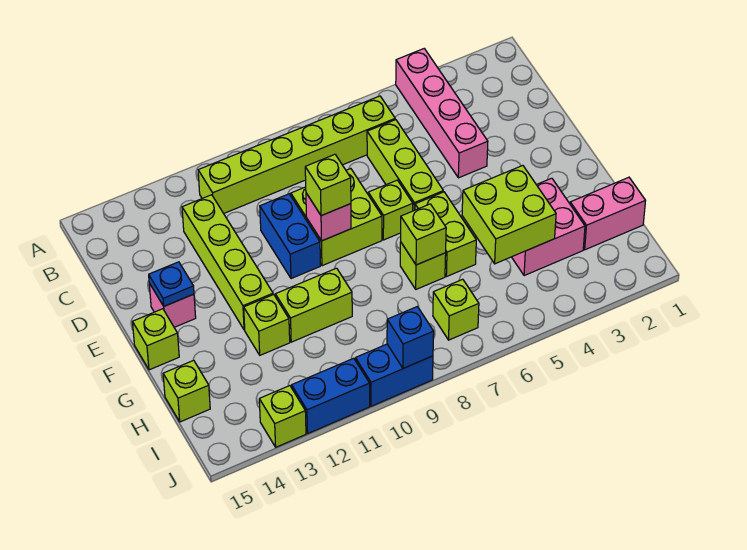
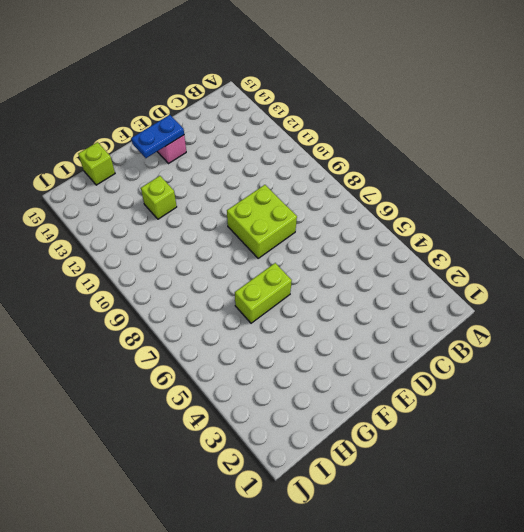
blue plate E14:F14 level 2 -> blue plate E14 level 2
none -> pink brick A4:D4 level 1
none -> lime brick B6:B11 level 1
none -> lime brick C6:E6 level 1

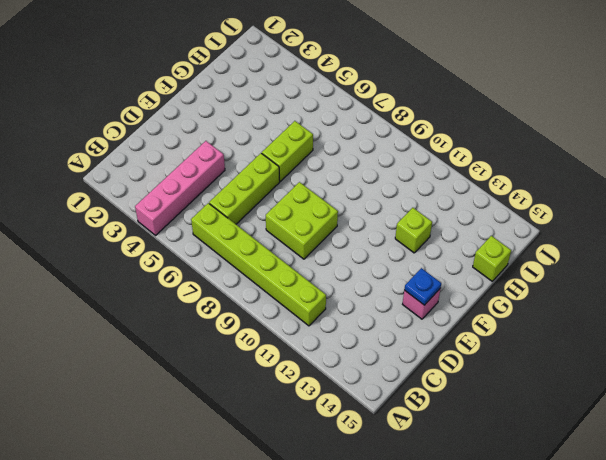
none -> lime brick C12:F12 level 1
none -> blue brick D10:E10 level 1
none -> lime brick E7 level 1

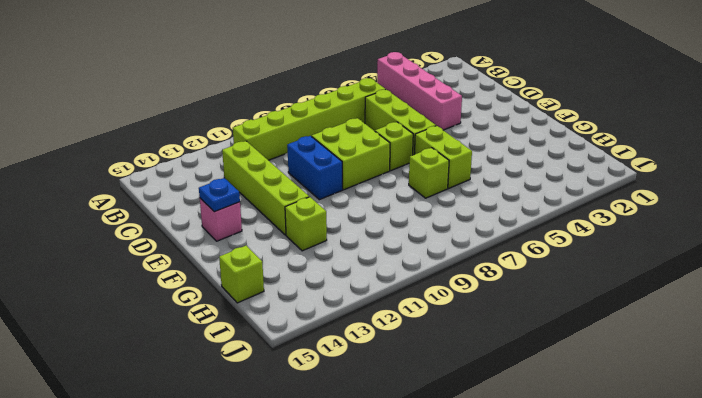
none -> lime brick F15 level 1
none -> pink brick G3:H4 level 1
none -> lime brick G10:G11 level 1

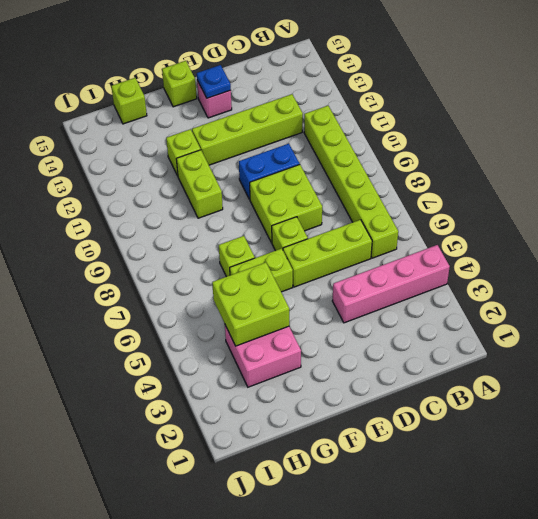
none -> pink brick H1:H2 level 1
none -> lime brick I7 level 1
none -> blue brick J9:J10 level 1

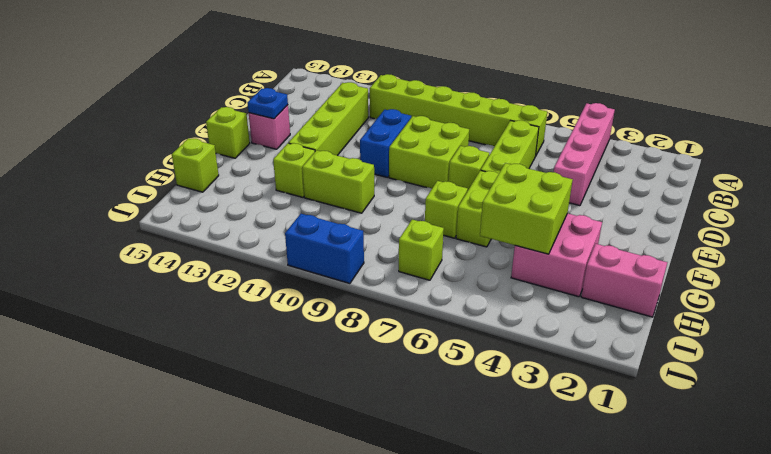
none -> blue brick J11:J12 level 1
none -> lime brick J13 level 1
none -> pink brick E9 level 2

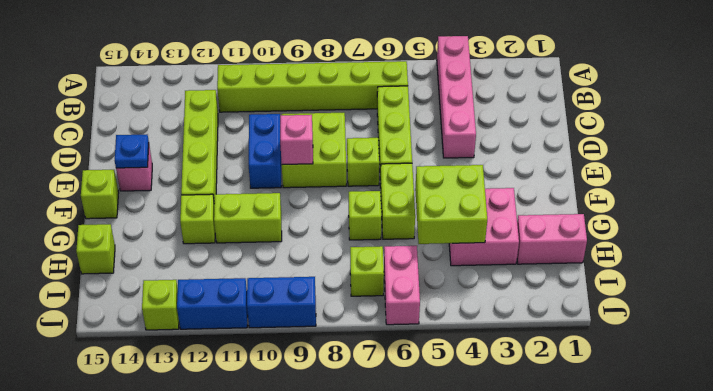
pink brick I6:J6 level 1 -> none
none -> lime brick G7 level 2
none -> blue brick J9 level 2
none -> lime brick E9 level 3

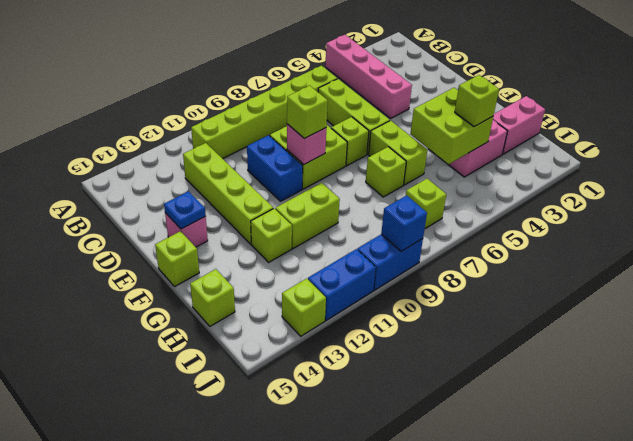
lime brick H4 level 3 -> lime brick G7 level 2

